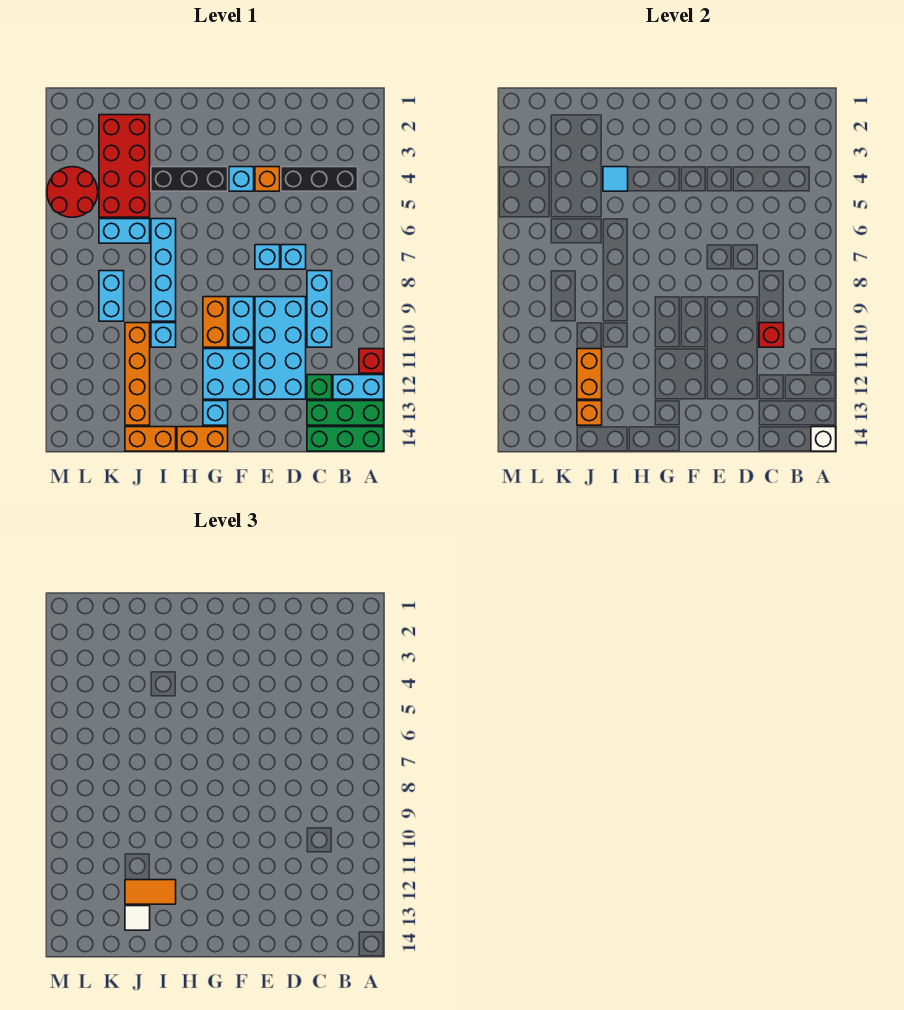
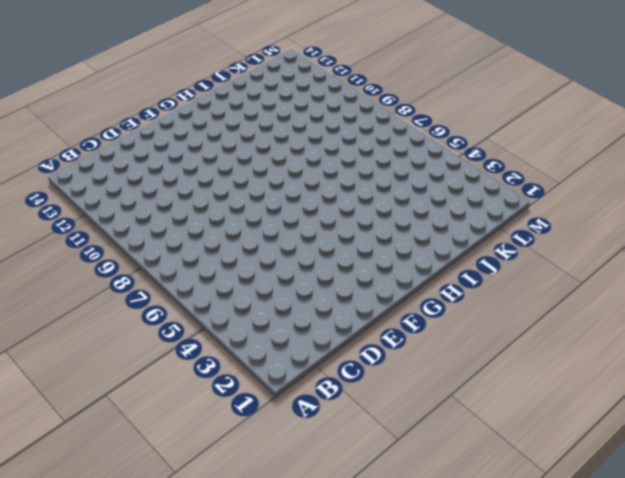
none -> red brick A11 level 1
none -> cyan brick A12:B12 level 1
none -> green brick A13:C13 level 1
none -> green brick A14:C14 level 1

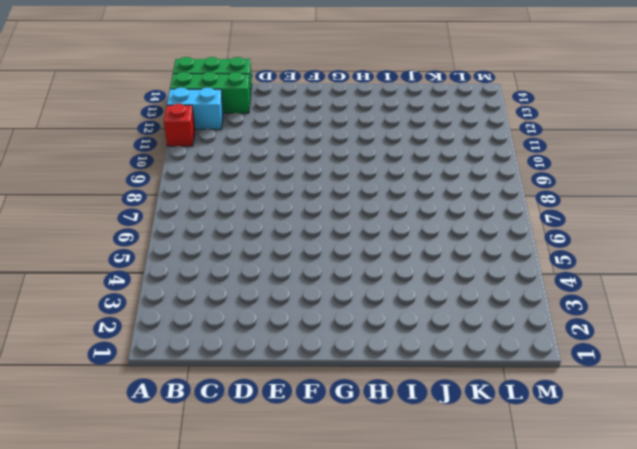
none -> black brick B4:D4 level 1
none -> cyan brick C8:C10 level 1
none -> green brick C12 level 1
none -> cyan brick D7 level 1

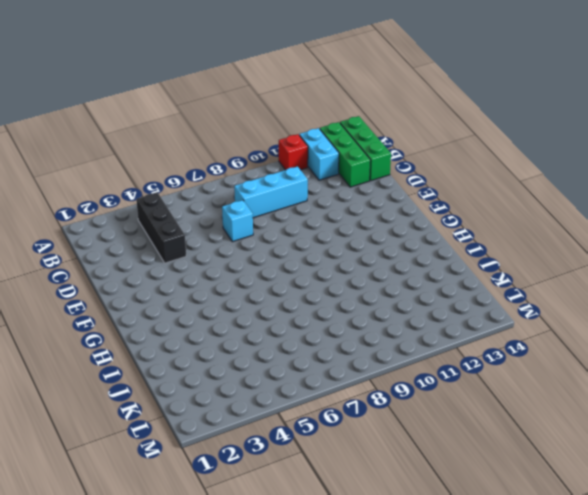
none -> green brick C12 level 1
none -> cyan brick D9:E12 level 1
none -> orange brick E4 level 1
none -> cyan brick E7 level 1

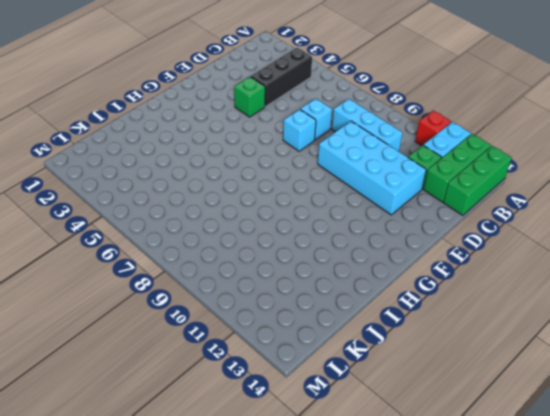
green brick E4 level 1 -> orange brick E4 level 1
none -> cyan brick F4 level 1
none -> cyan brick F9:F10 level 1
none -> cyan brick F11:G12 level 1
none -> black brick G4:I4 level 1

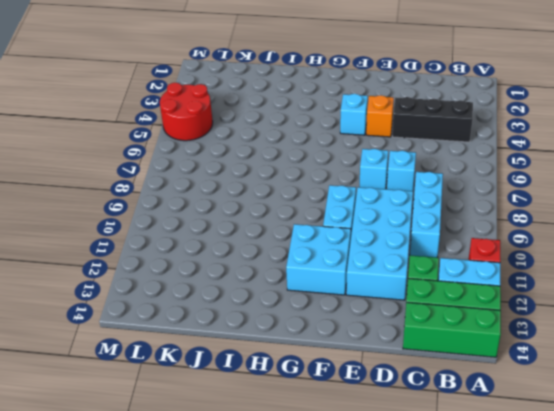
none -> black brick G4:I4 level 1
none -> orange brick G9:G10 level 1
none -> cyan brick G13 level 1
none -> orange brick G14:H14 level 1

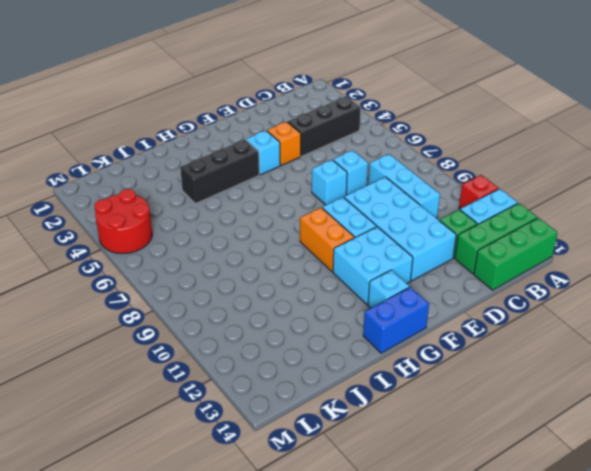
blue brick G14:H14 level 1 -> orange brick G14:H14 level 1
none -> cyan brick I6:I9 level 1
none -> cyan brick I10 level 1
none -> orange brick I14:J14 level 1
none -> red brick J2:K5 level 1

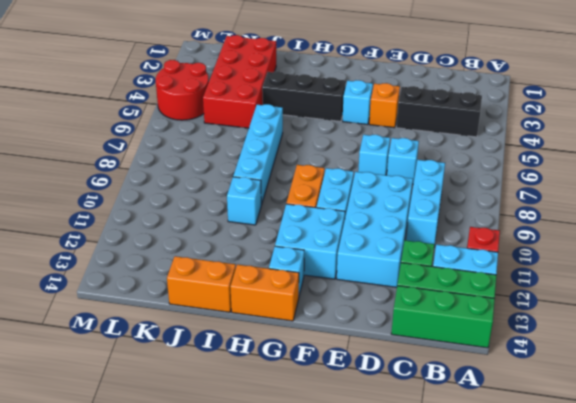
none -> cyan brick J6:K6 level 1
none -> orange brick J10:J13 level 1
none -> cyan brick K8:K9 level 1
none -> white brick A14 level 2

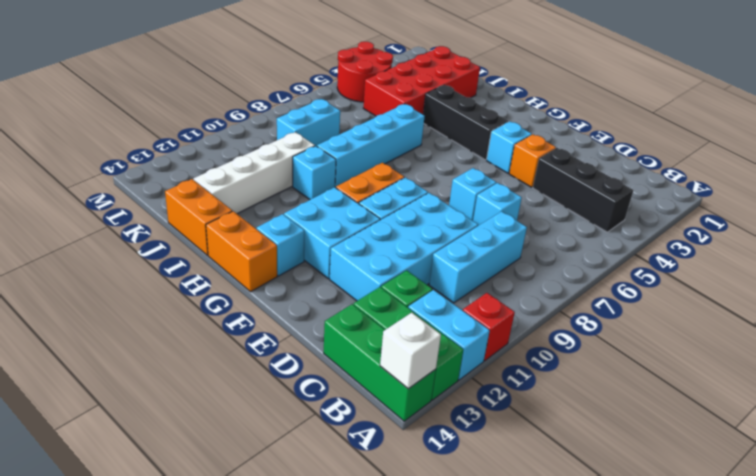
white brick J10:J13 level 1 -> orange brick J10:J13 level 1
none -> cyan brick J6:K6 level 1
none -> red brick C10 level 2
none -> cyan tile I4 level 2
none -> orange brick J11:J12 level 2

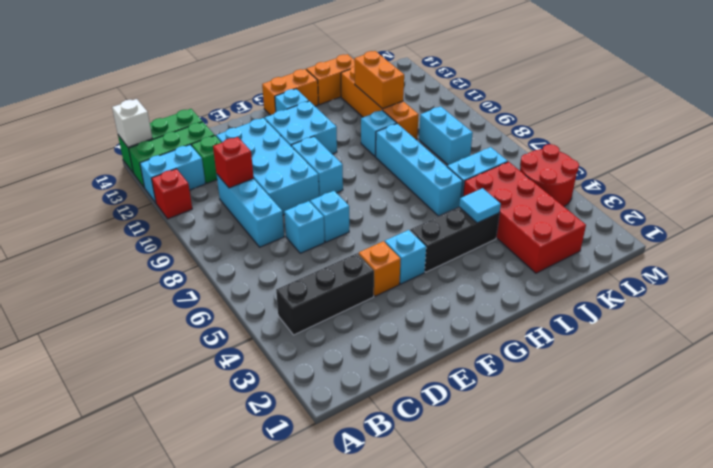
none -> orange brick G9:G10 level 1
none -> orange brick J13 level 2
none -> orange tile I12:J12 level 3
none -> white tile J13 level 3

